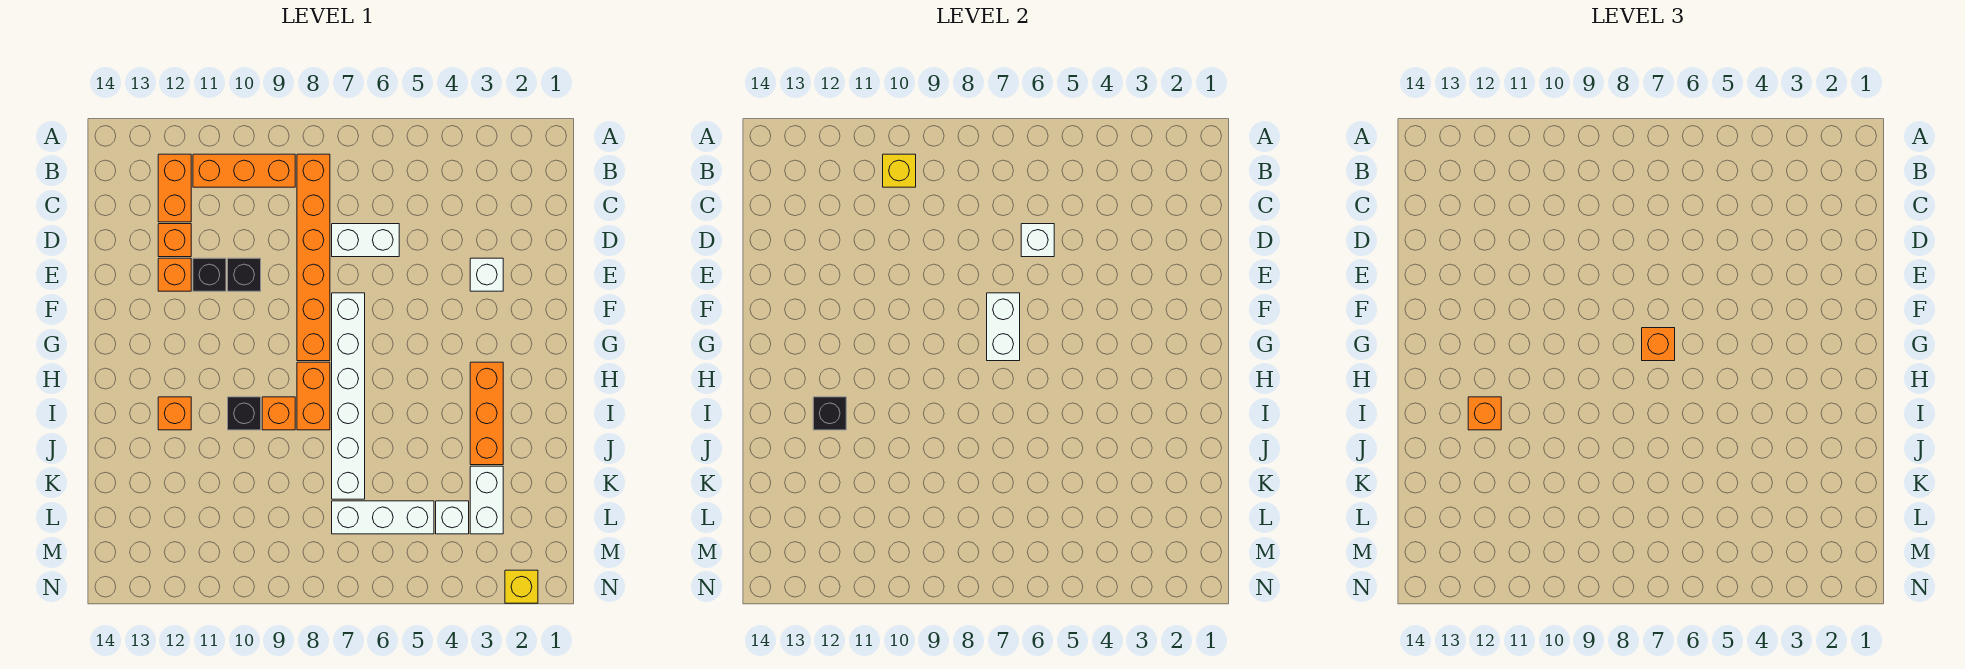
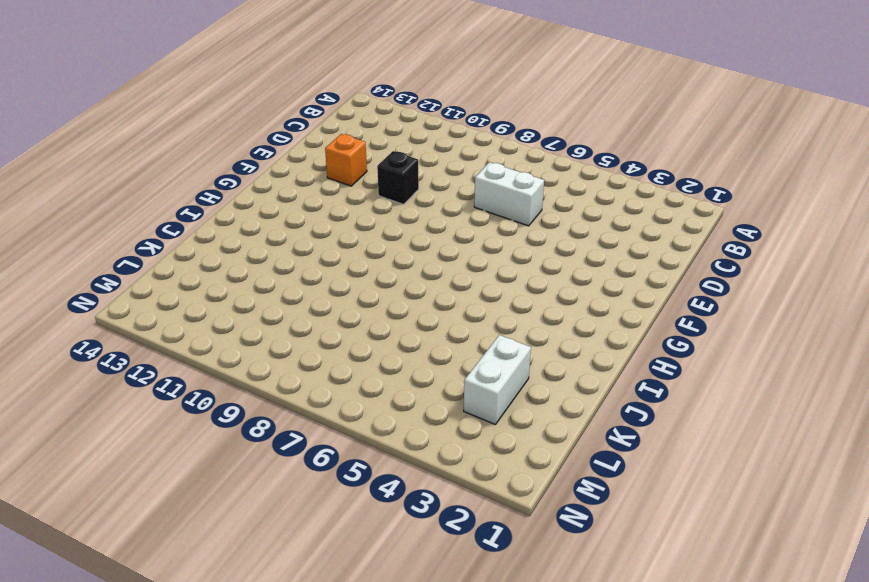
none -> orange brick B8:G8 level 1
none -> orange brick B9:B11 level 1
none -> orange brick B12:C12 level 1

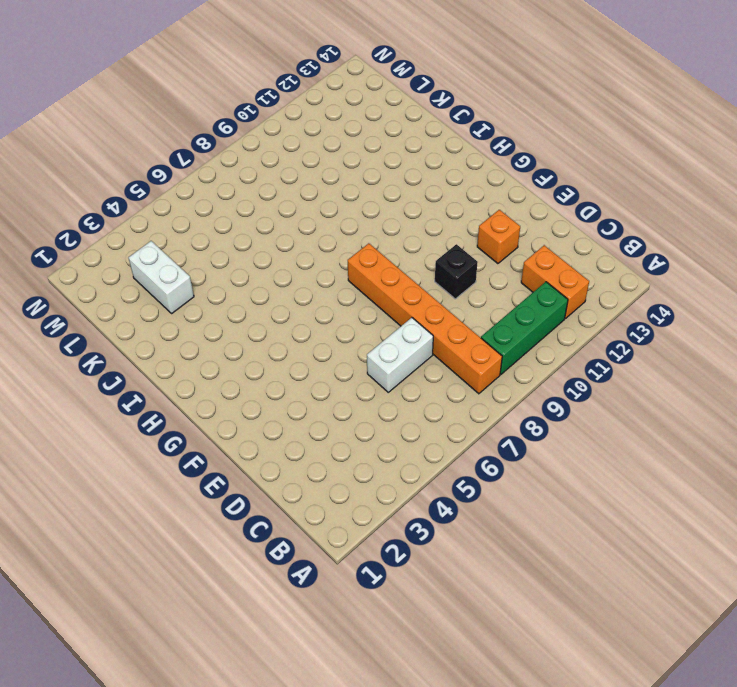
green brick B9:B11 level 1 -> orange brick B9:B11 level 1
none -> orange brick D12 level 1
none -> white brick E3 level 1
none -> black brick E11 level 1

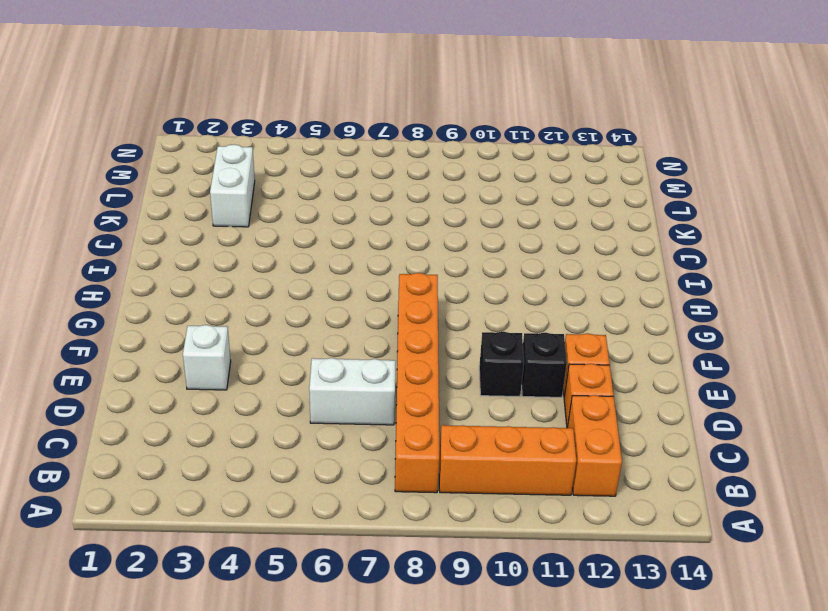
none -> white brick F7:K7 level 1
none -> orange brick H3:J3 level 1
none -> orange brick H8:I8 level 1

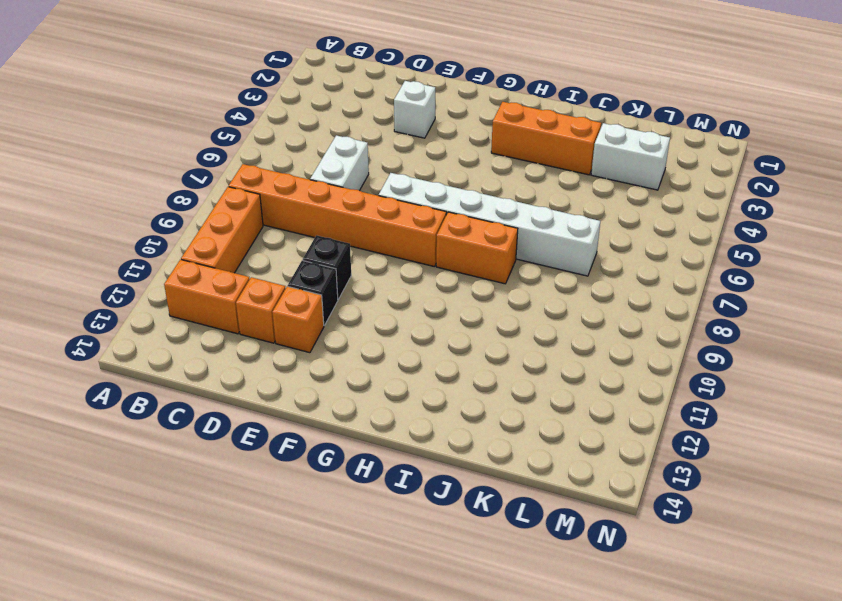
none -> orange brick I9 level 1
none -> black brick I10 level 1
none -> orange brick I12 level 1

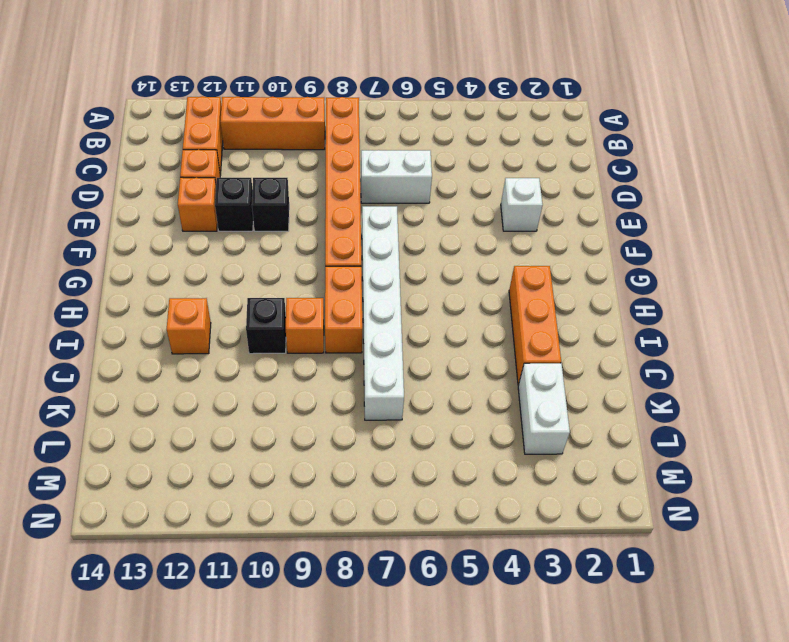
none -> white brick L4 level 1
none -> white brick L5:L7 level 1
none -> yellow brick N2 level 1

